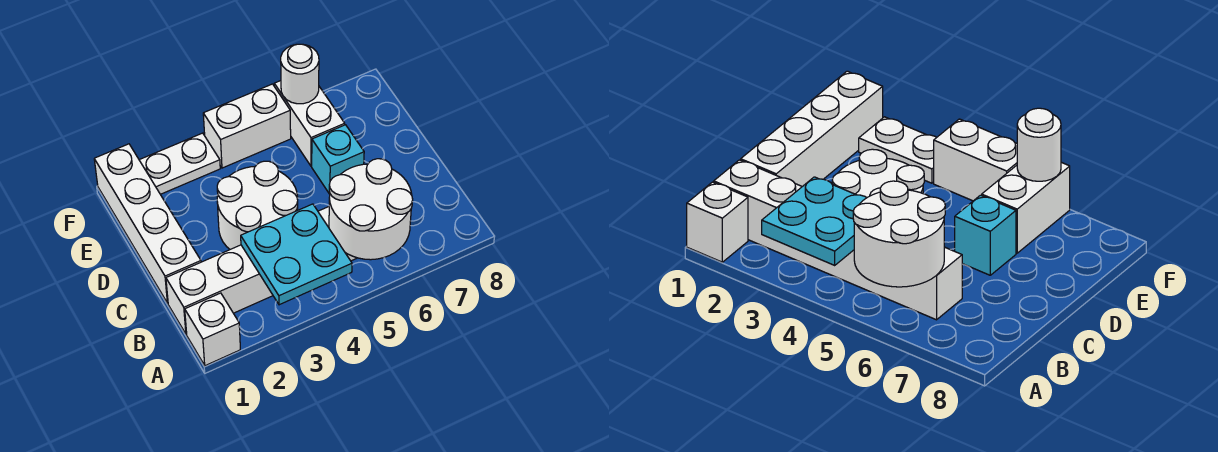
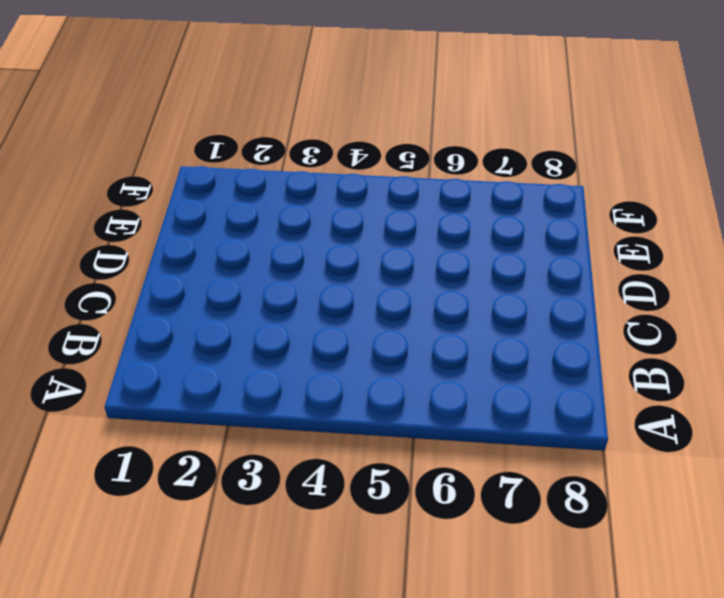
none -> white brick A1 level 1
none -> white brick B1:B6 level 1

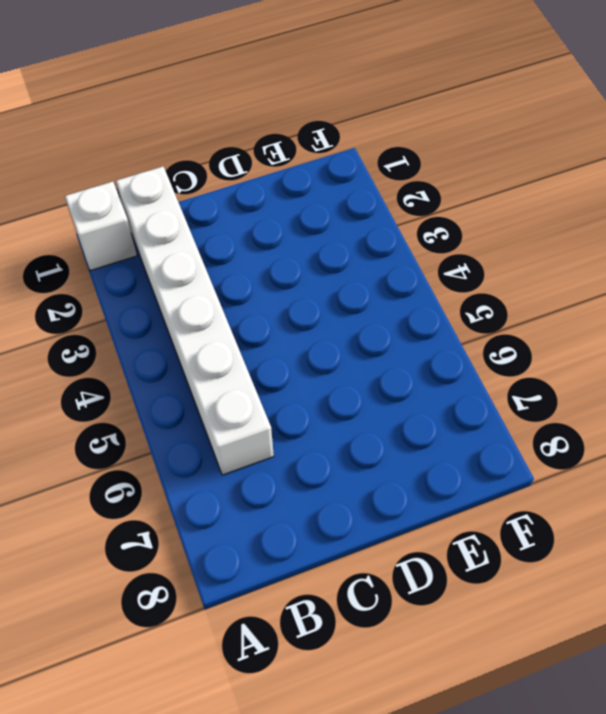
none -> white brick C1:F1 level 1
none -> white round brick C3:D4 level 1

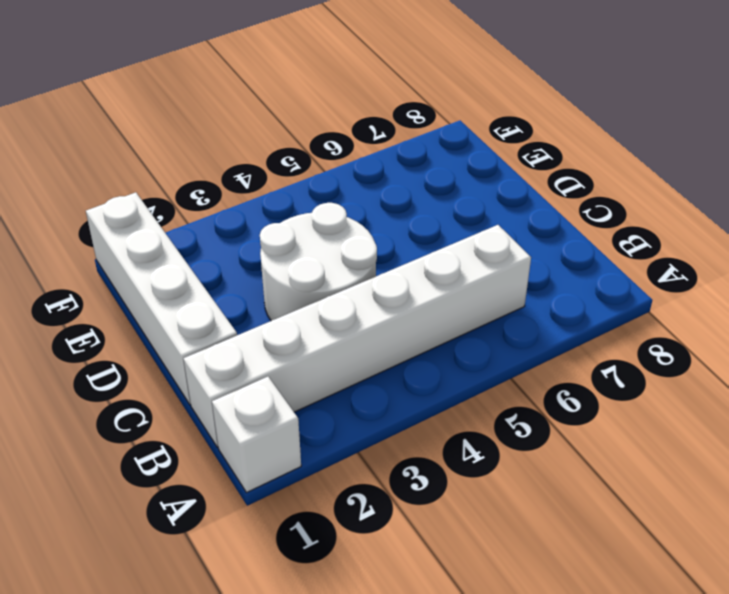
none -> cyan brick D6 level 1
none -> white brick E6:F6 level 1

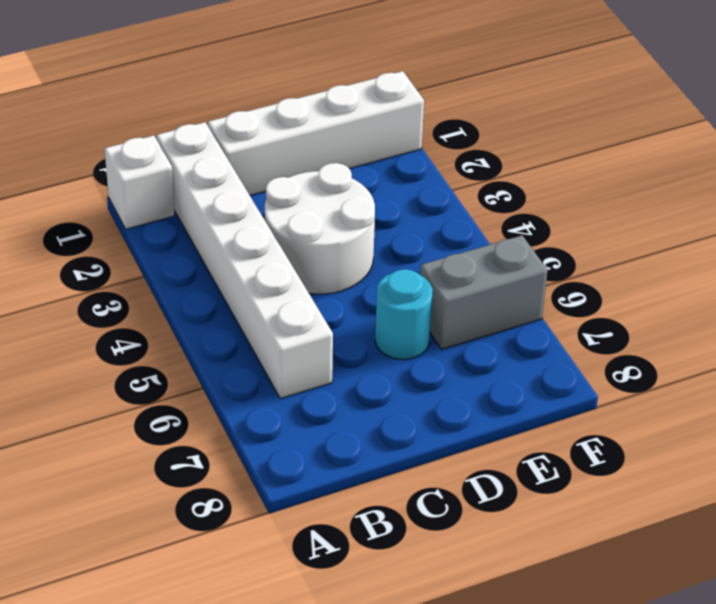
cyan round brick D6 level 1 -> cyan brick D6 level 1
grey brick E6:F6 level 1 -> white brick E6:F6 level 1
none -> white plate F2:F3 level 1
none -> white brick F4:F5 level 1

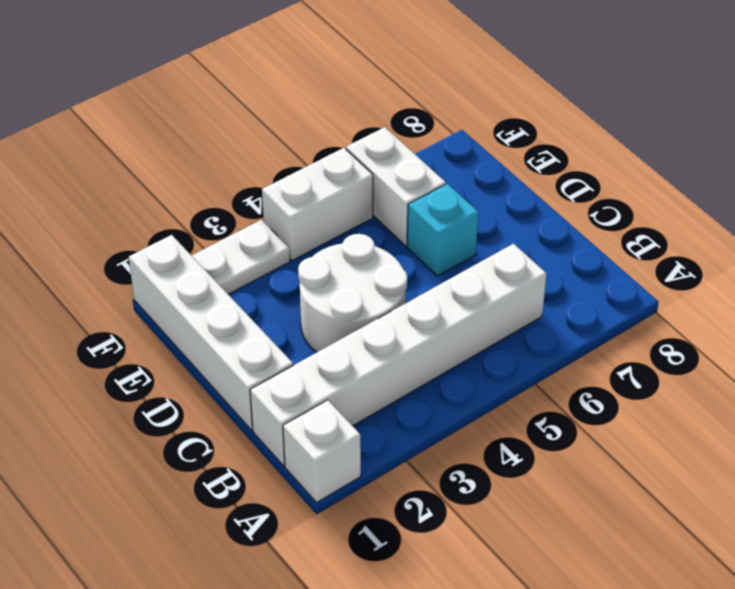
none -> cyan plate A3:B4 level 2
none -> white round brick A5:B6 level 2

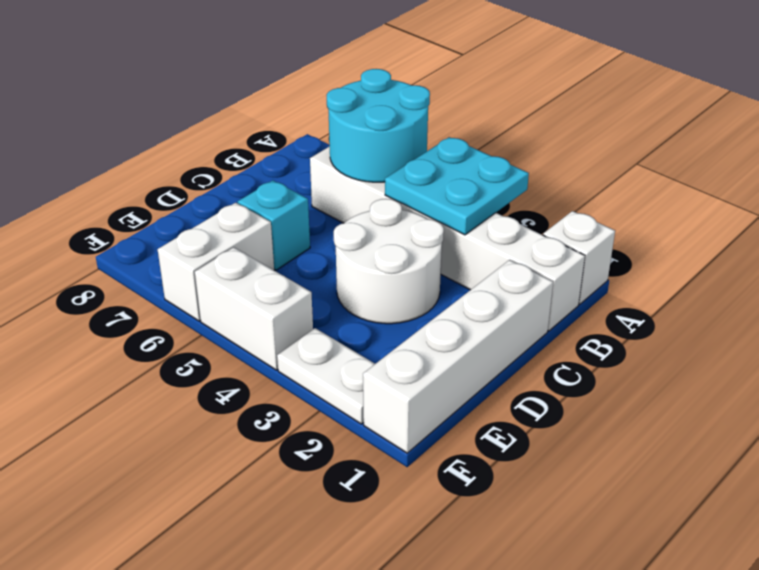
cyan round brick A5:B6 level 2 -> white round brick A5:B6 level 2
none -> white round brick F6 level 2

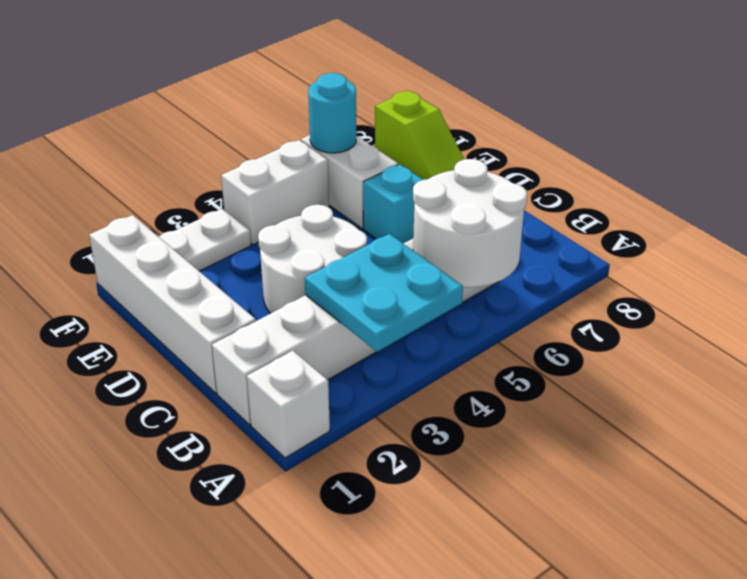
lime slope E8:F8 level 1 top F -> none
cyan round brick F6 level 2 -> white round brick F6 level 2

